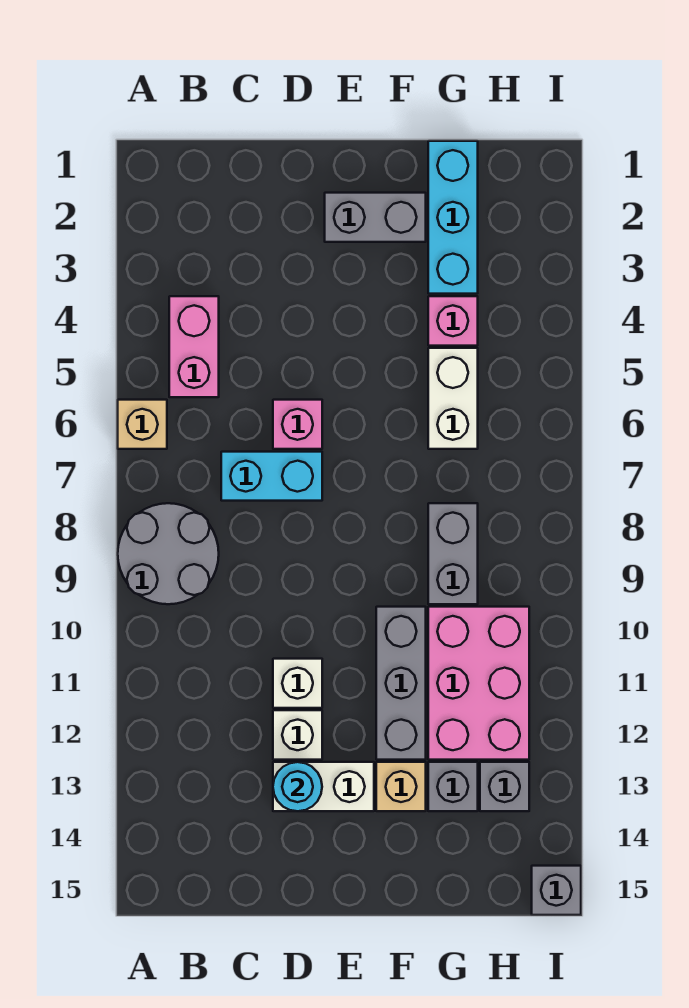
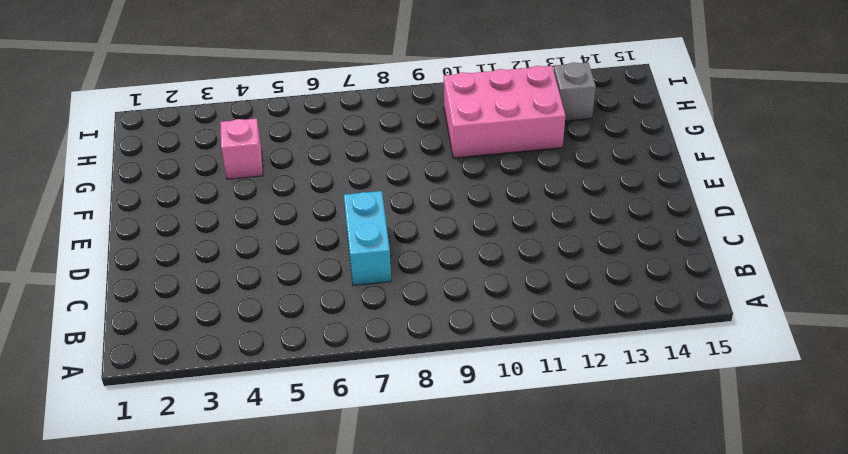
none -> tan brick A6 level 1
none -> grey round brick A8:B9 level 1
none -> pink brick B4:B5 level 1

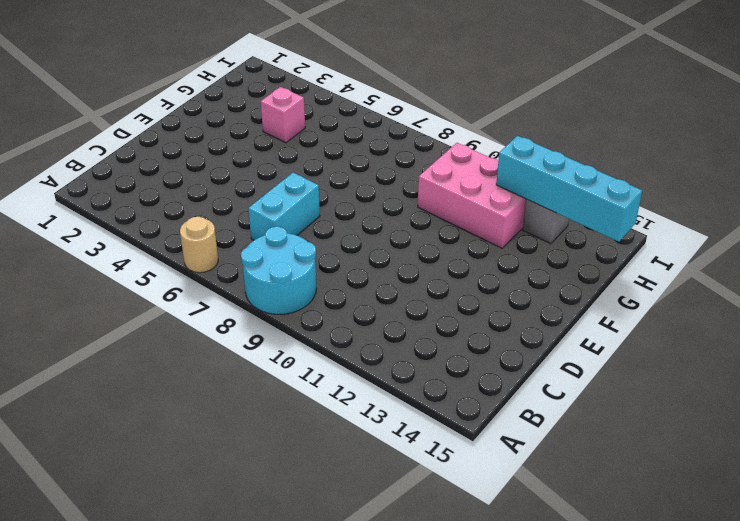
tan round brick A6 level 1 -> tan brick A6 level 1
cyan round brick A8:B9 level 1 -> grey round brick A8:B9 level 1
cyan brick H12:H15 level 2 -> none
none -> pink brick B4:B5 level 1
none -> pink brick D6 level 1
none -> white brick D11 level 1

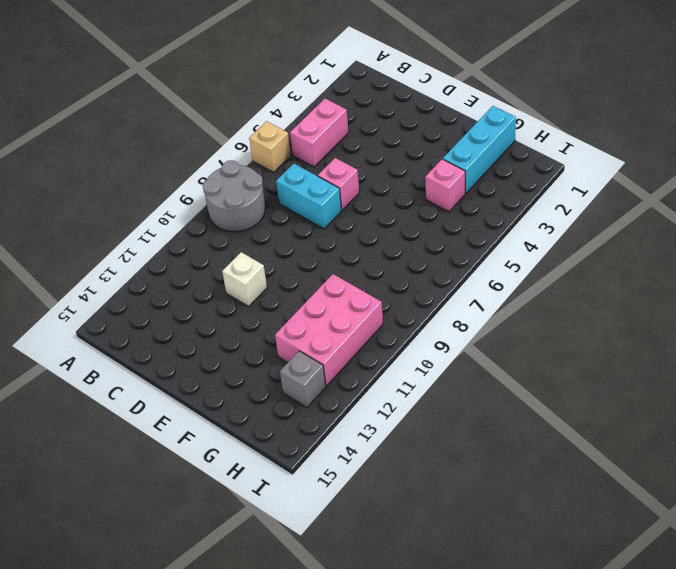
none -> white brick D12 level 1
none -> white brick D13:E13 level 1
none -> grey brick E2:F2 level 1

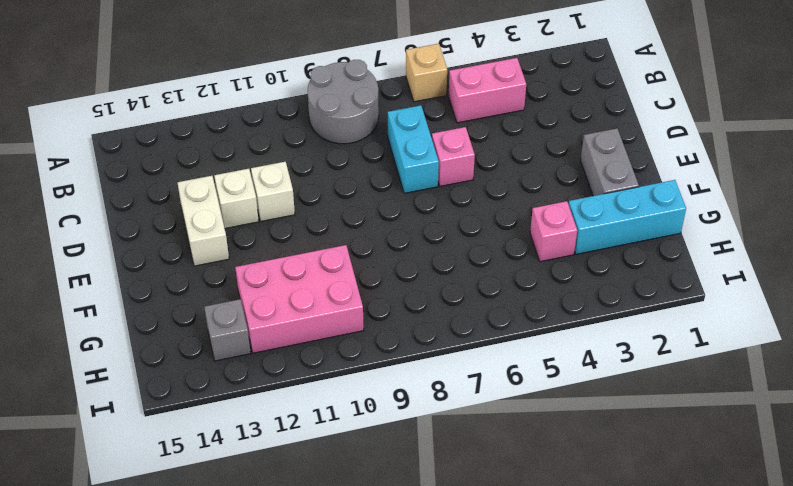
none -> grey brick F10:F12 level 1
none -> tan brick F13 level 1
none -> white brick G5:G6 level 1

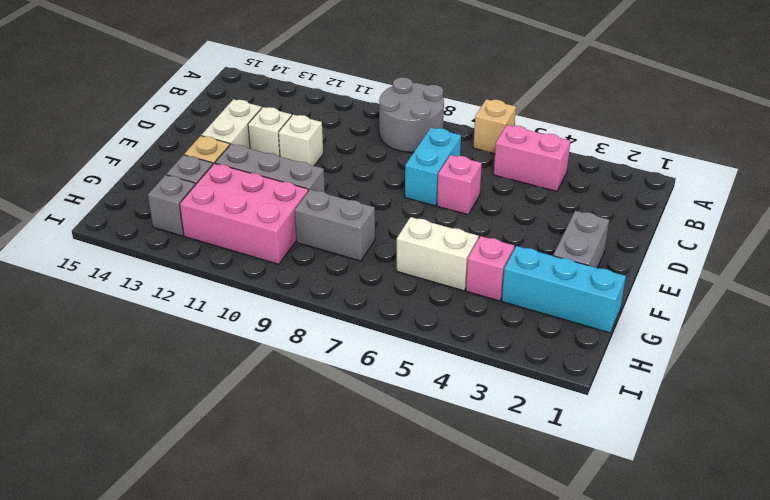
none -> grey brick I15 level 1
none -> cyan round brick D13 level 2

